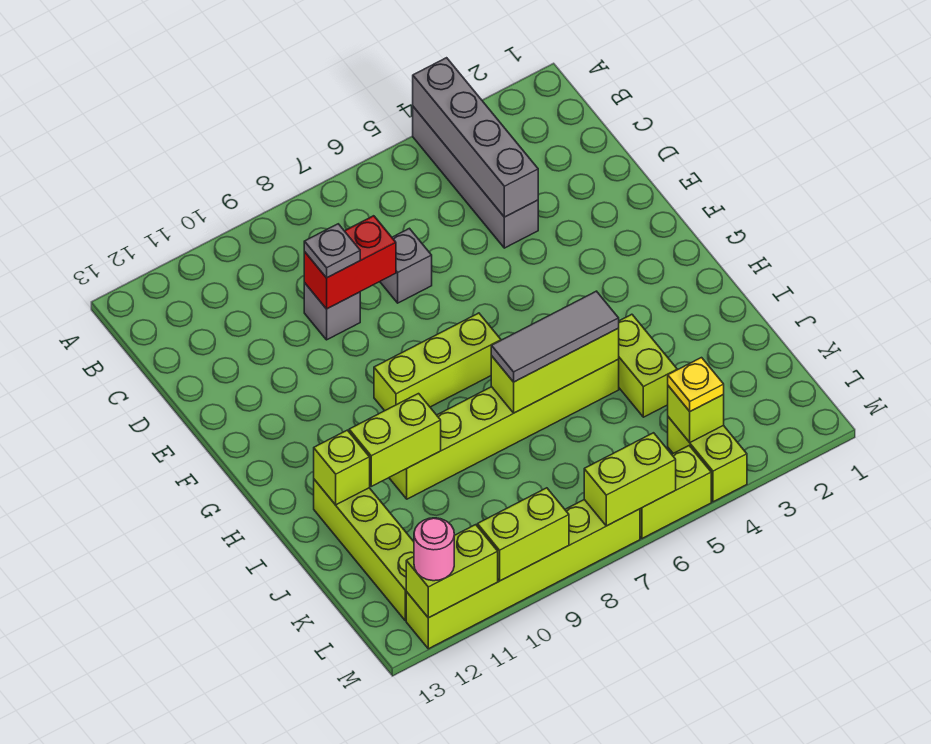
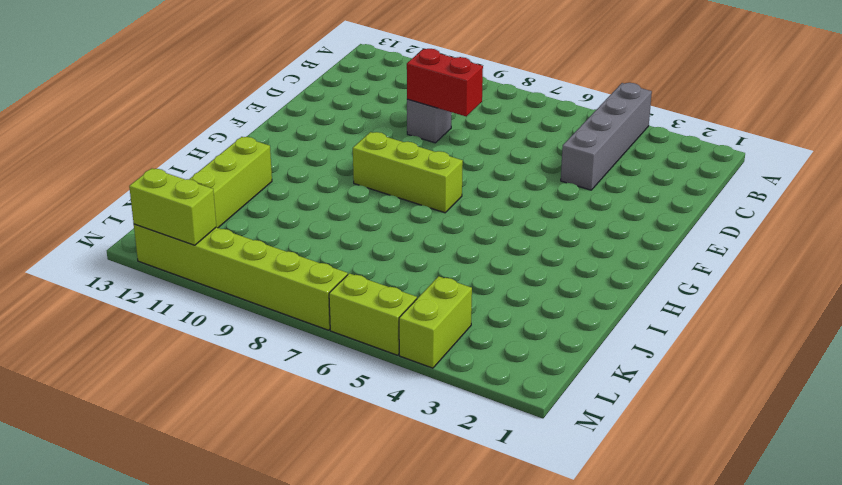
none -> grey brick D7 level 1
none -> lime brick I4:J4 level 1
none -> lime brick I5:I10 level 1

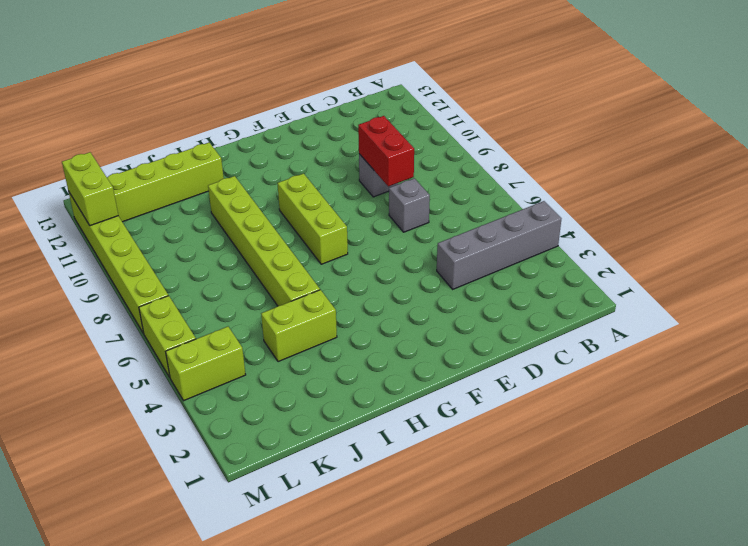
none -> grey brick A4:D4 level 2
none -> lime brick I5:I7 level 2
none -> lime brick I10:I11 level 2

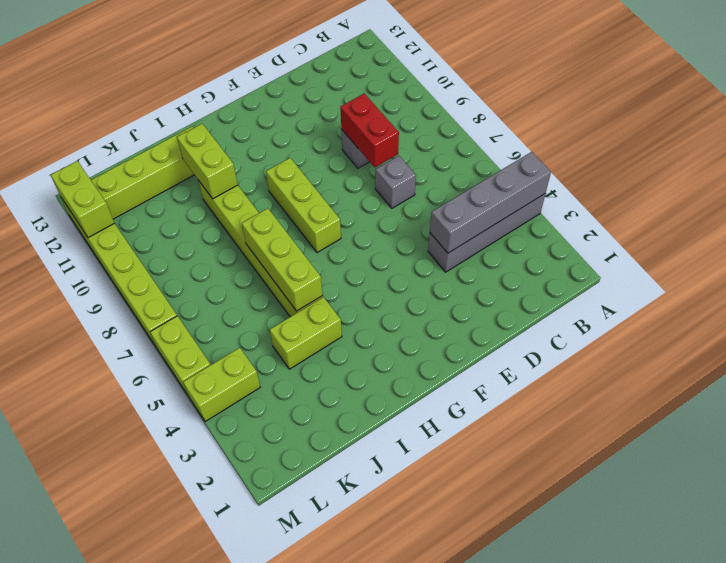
none -> lime brick I12 level 2
none -> lime brick L4 level 2
none -> lime brick M6:M7 level 2

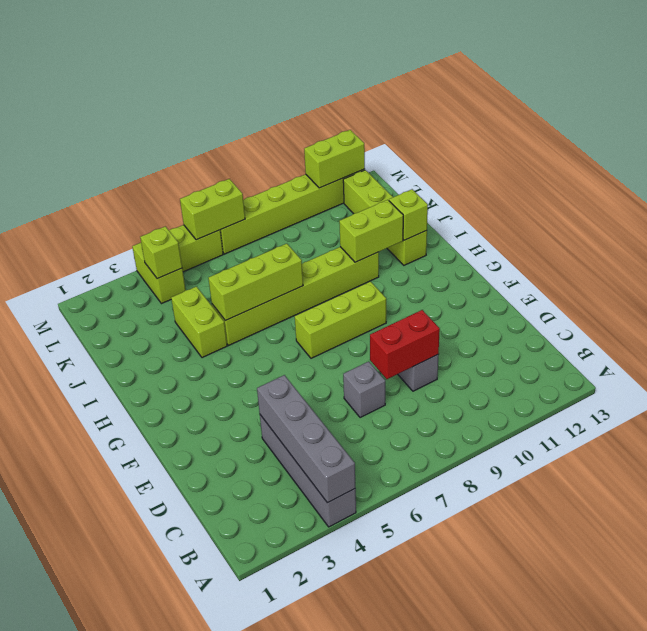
none -> lime brick M9:M10 level 2
none -> grey plate D9 level 3
none -> grey tile I5:I7 level 3

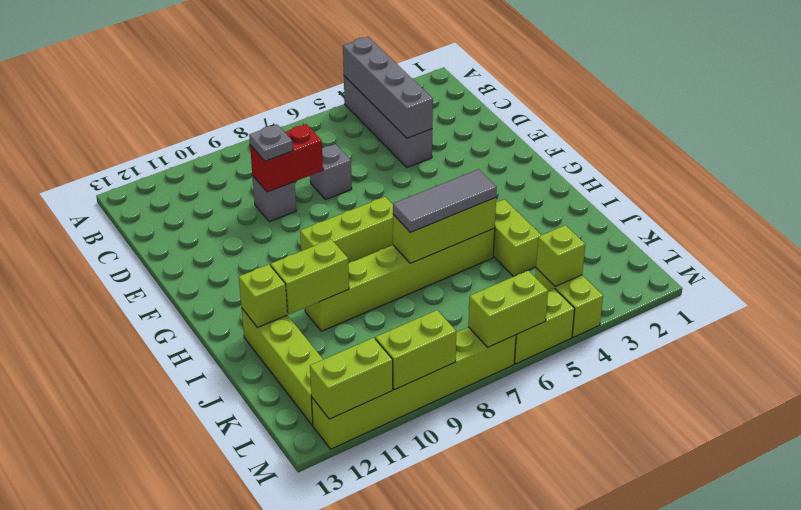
none -> yellow plate L4 level 3
none -> pink round brick M12 level 3

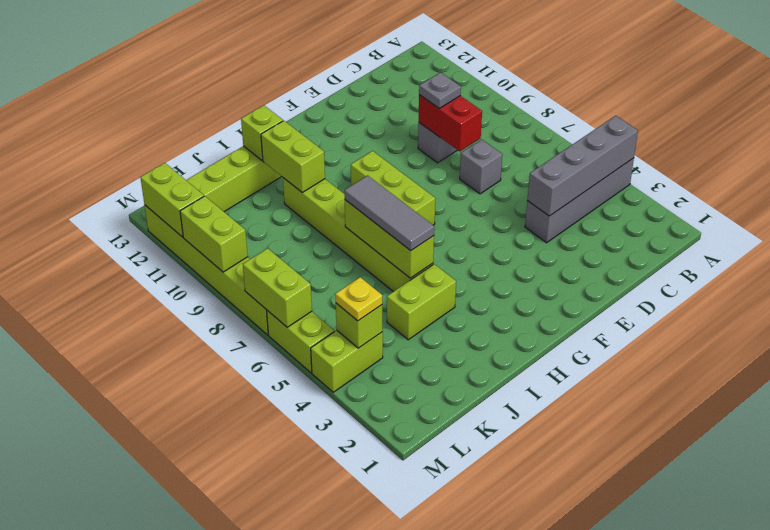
none -> pink round brick M12 level 3

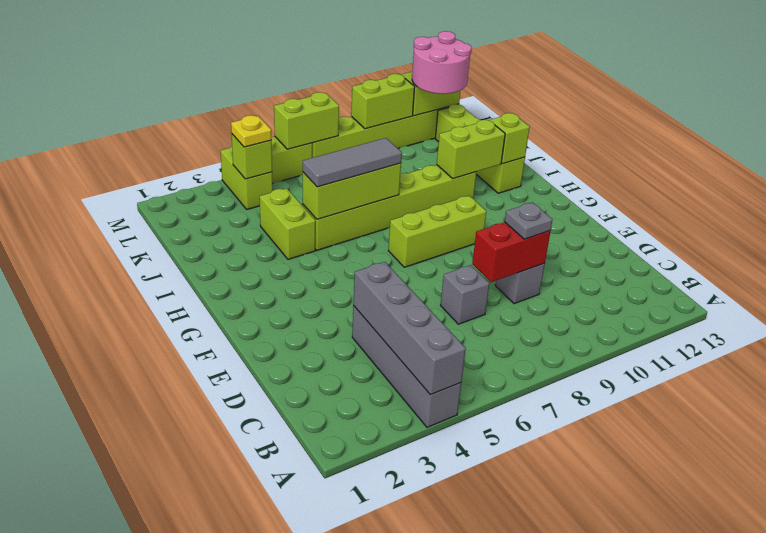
pink round brick L11:M12 level 3 -> pink round brick M12 level 3

